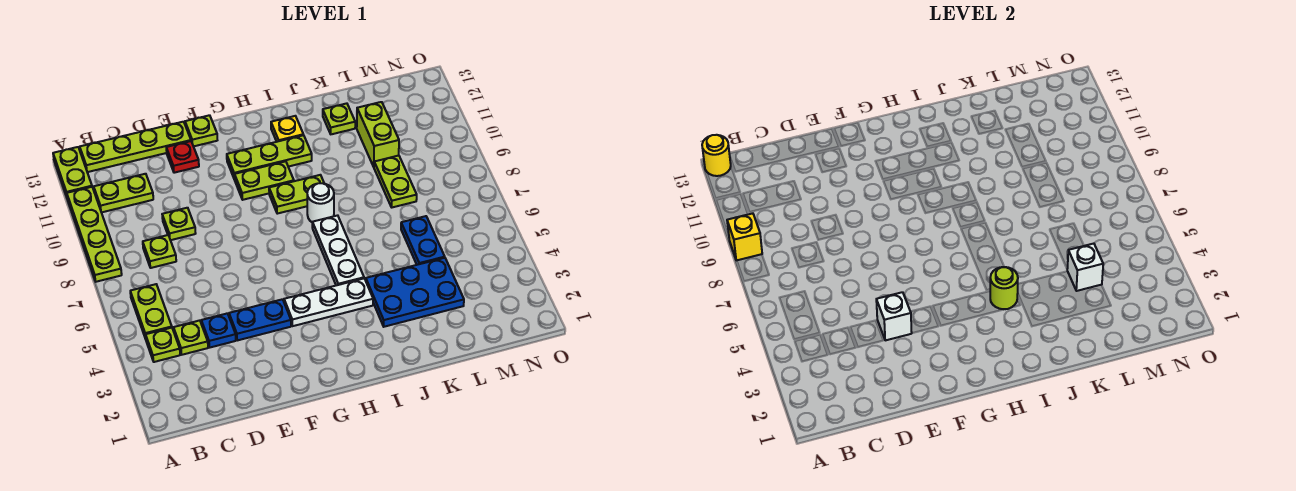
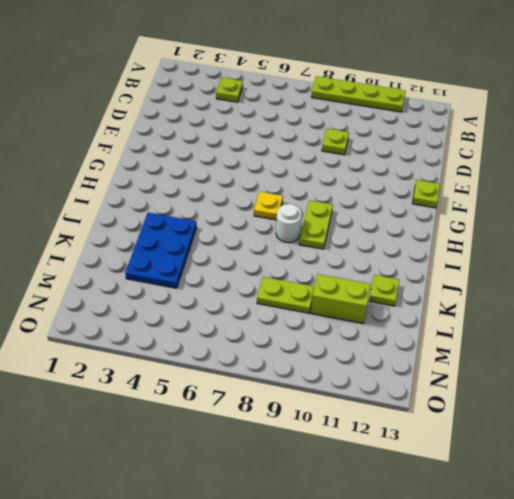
yellow plate H7 level 1 -> yellow plate I12 level 1
none -> lime plate A12:A13 level 1
none -> lime plate B5:B6 level 1
none -> lime plate B11:C11 level 1
none -> lime plate B13:E13 level 1

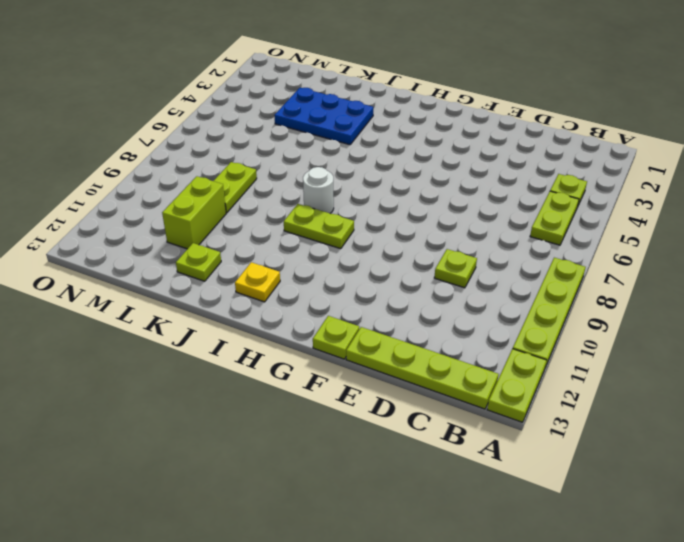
none -> lime plate B11:C11 level 1
none -> lime plate C4 level 1
none -> lime plate C8 level 1
none -> blue plate D4 level 1

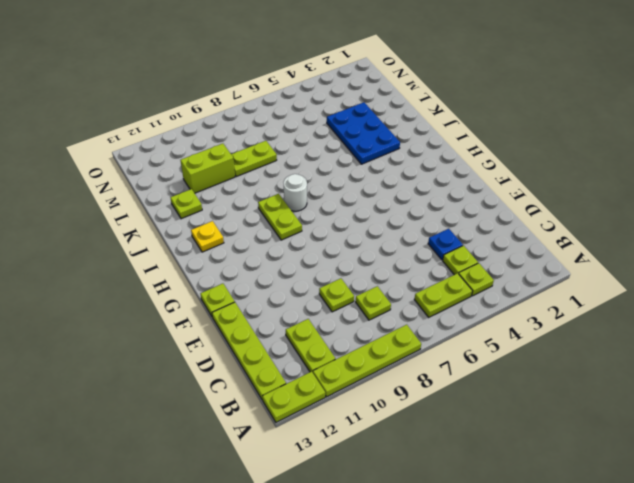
none -> blue plate E4:F4 level 1
none -> red plate E12 level 1
none -> white plate G4:I4 level 1
none -> lime plate G10:H10 level 1

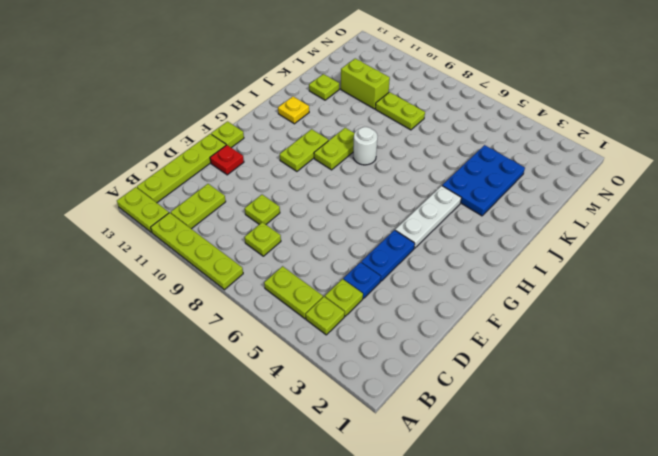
none -> lime plate G11:I11 level 1
none -> white plate I5:I7 level 1
none -> blue plate L5:L6 level 1
none -> yellow brick A9 level 2

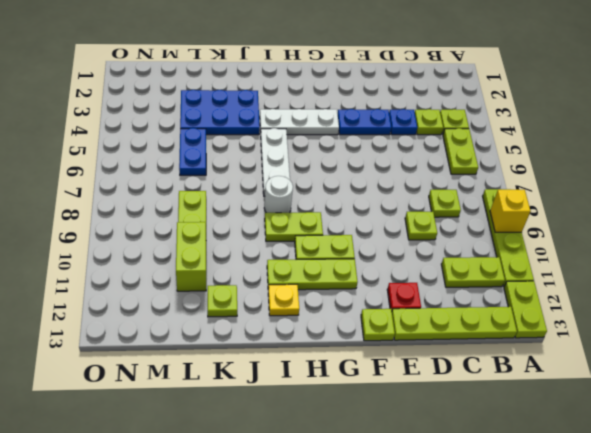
none -> yellow round brick A13 level 2
none -> white brick E4 level 2
none -> lime round brick I4 level 2
none -> white brick L4 level 2

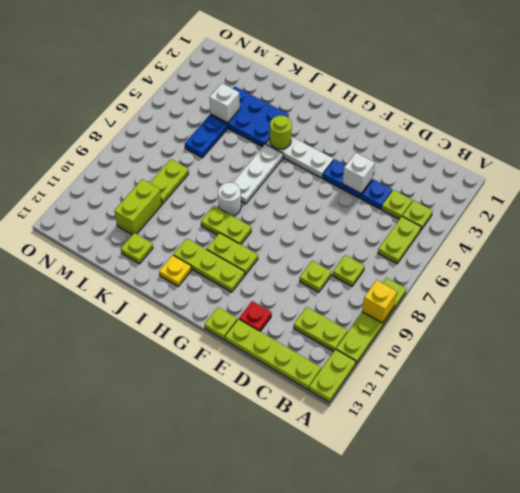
none -> yellow round brick A13 level 2

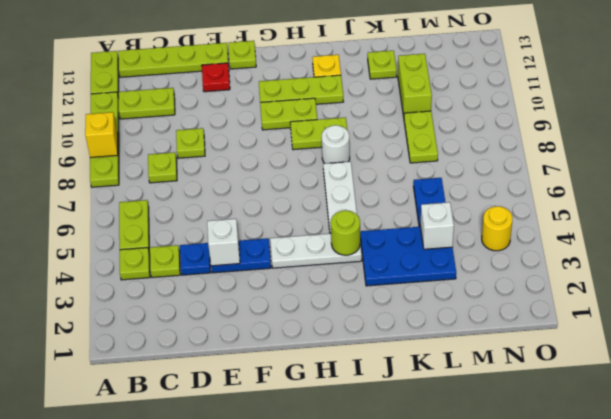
yellow round brick N4 level 1 -> yellow round brick A13 level 2

